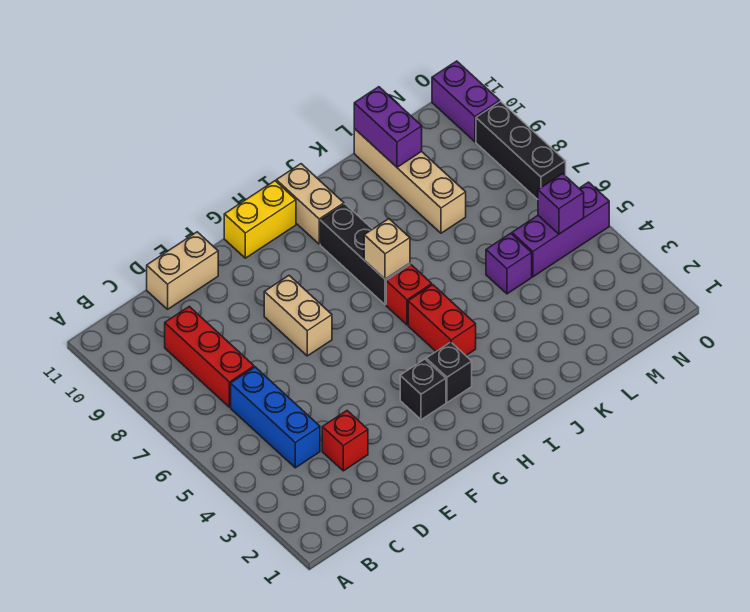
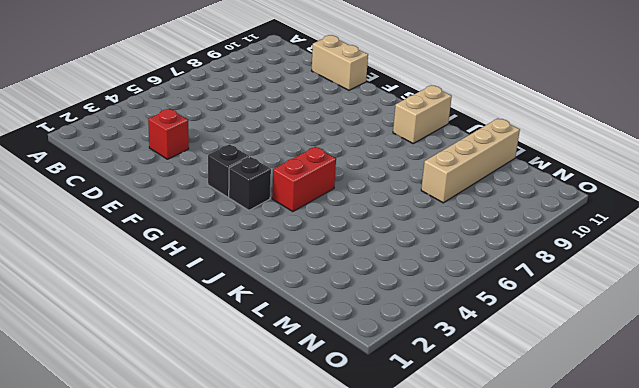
none -> blue brick C4:C6 level 1
none -> red brick C7:C9 level 1
none -> tan brick F7:F8 level 1

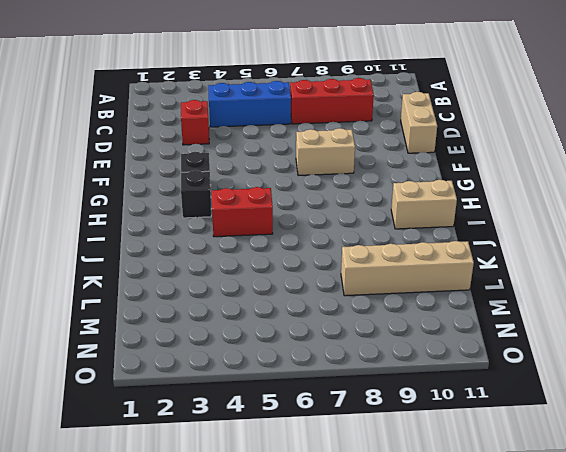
none -> yellow brick G11:H11 level 1
none -> red brick I6 level 1
none -> black brick I7:I9 level 1

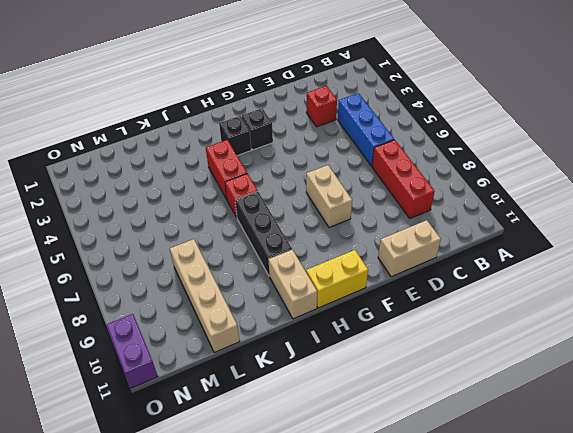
none -> purple brick L5 level 1
none -> purple brick M5:O5 level 1
none -> black brick O7:O9 level 1

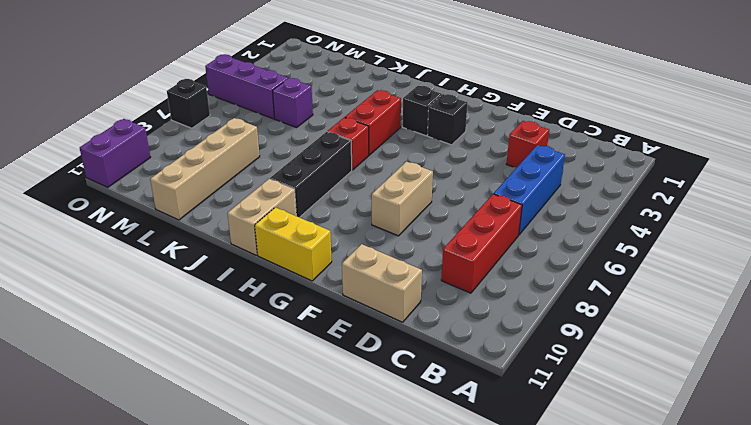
black brick O7 level 1 -> black brick O7:O9 level 1
none -> tan brick I7 level 2
none -> purple brick L10:L11 level 2
none -> purple brick N5 level 2

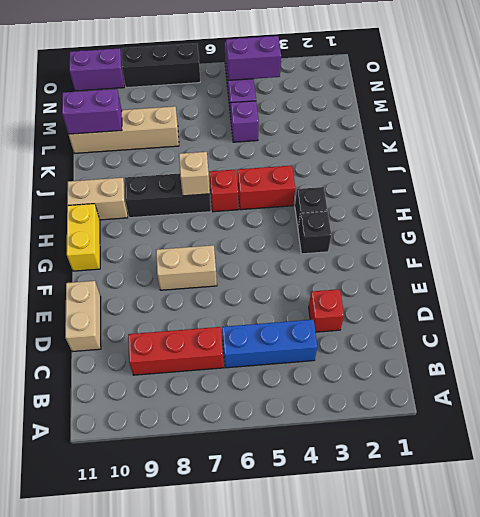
purple brick N4:N5 level 2 -> purple brick N5 level 2

